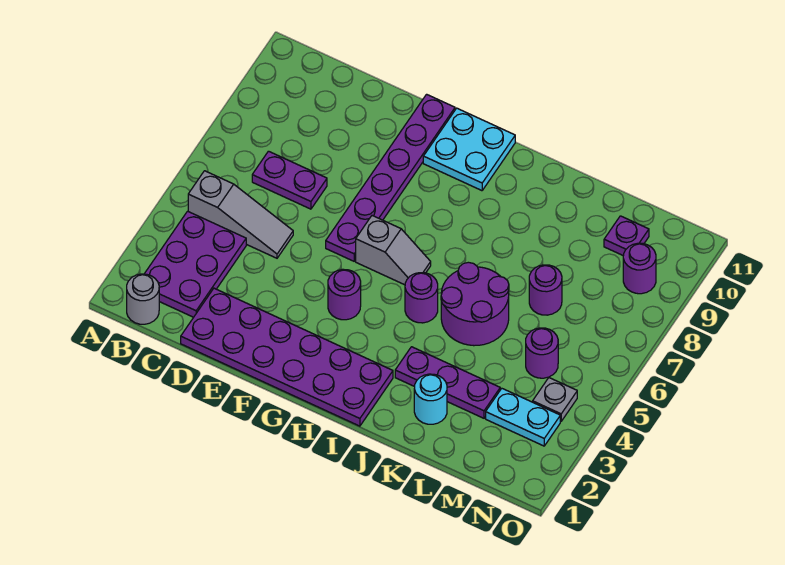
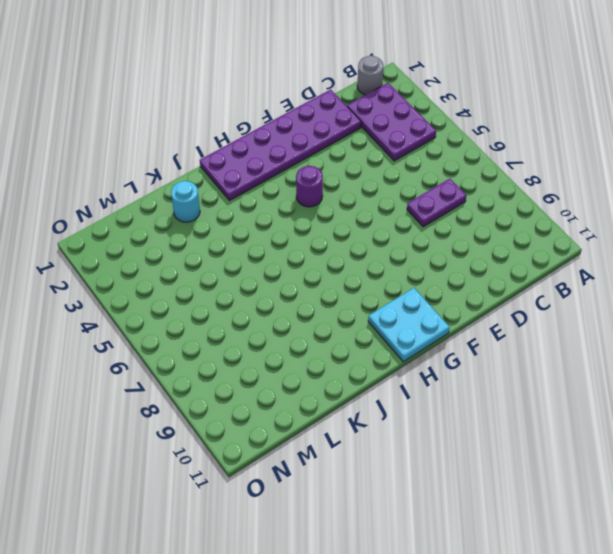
none -> grey slope B5:D5 level 1 top B
none -> purple plate F6:F11 level 1
none -> grey slope G6:H6 level 1 top G

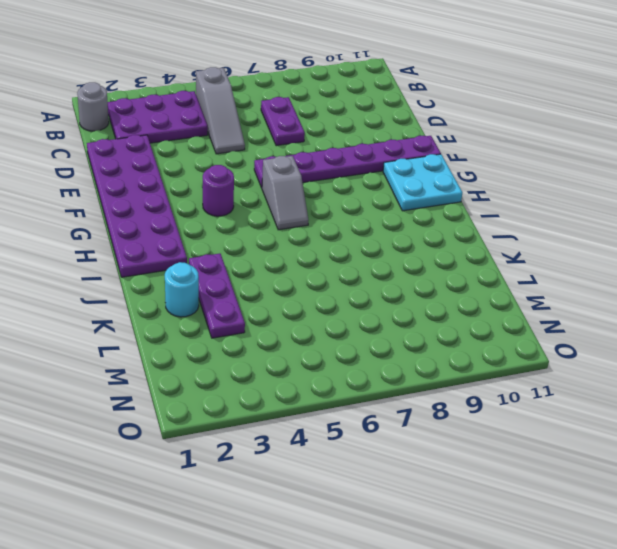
none -> purple round brick I5 level 1
none -> purple round brick J5:K6 level 1
none -> purple round brick L7 level 1

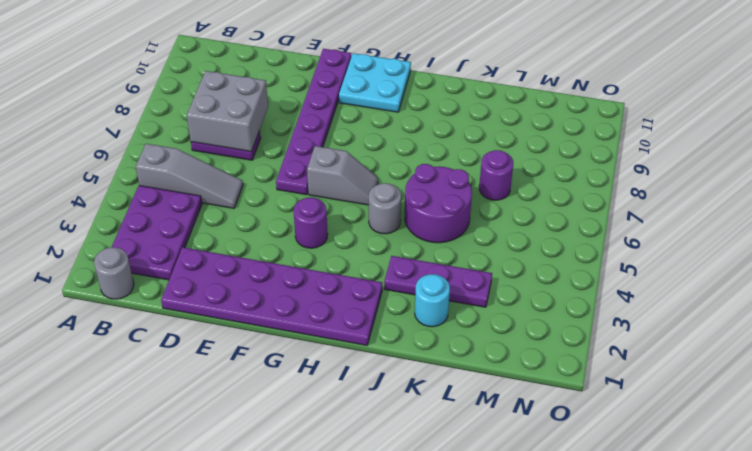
grey brick C7:D8 level 2 -> none
grey round brick I5 level 1 -> purple round brick I5 level 1
none -> cyan plate M3:N3 level 1
none -> purple round brick M5 level 1
none -> purple plate M10 level 1

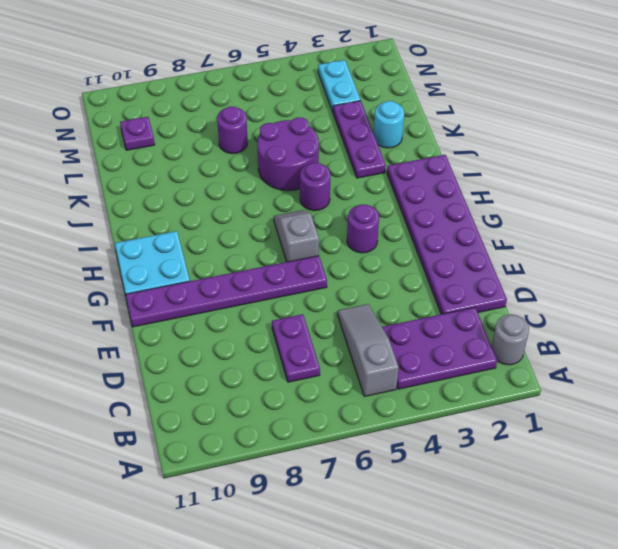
none -> purple round brick M5 level 1
none -> grey plate N4 level 1
none -> purple round brick N9 level 1

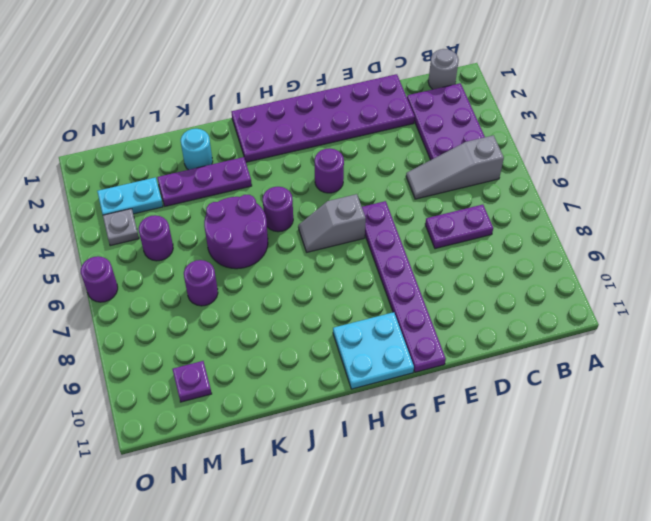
purple round brick O6 level 1 -> purple round brick N9 level 1

